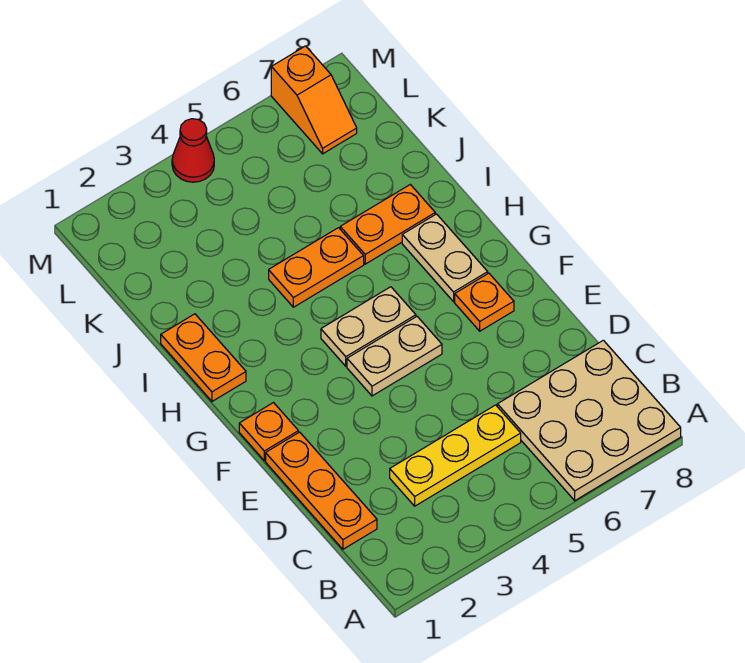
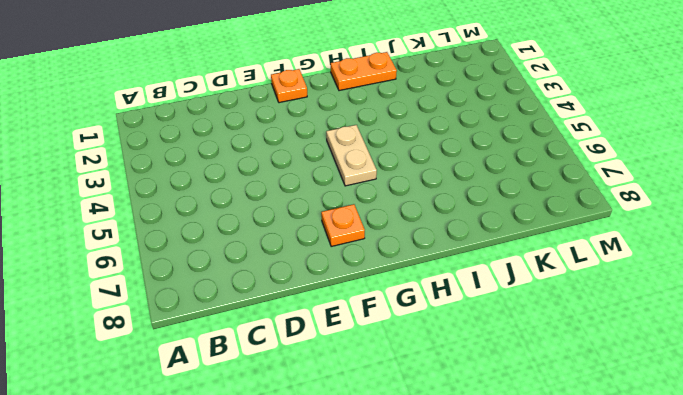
none -> tan plate A6:C8 level 1
none -> orange plate C1:E1 level 1
none -> yellow plate C3:C5 level 1

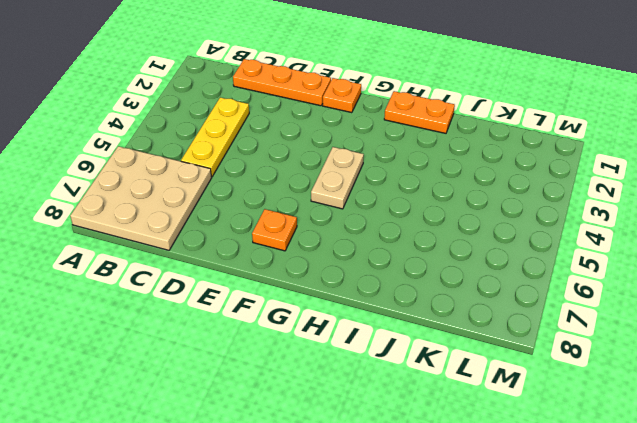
none -> tan plate F4:F5 level 1
none -> tan plate G7:H7 level 1
none -> orange plate I4:I5 level 1

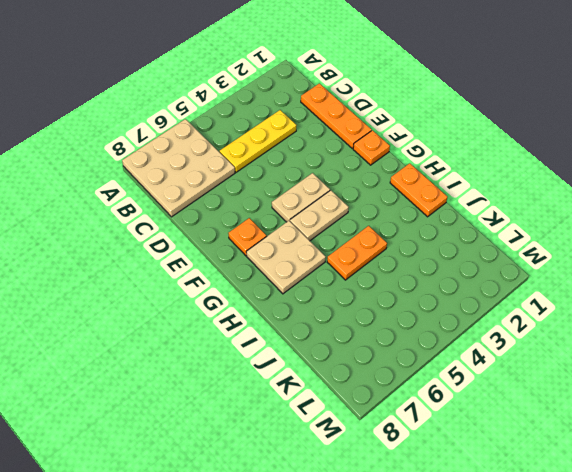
tan plate G6:H7 level 1 -> tan plate G7:H7 level 1
none -> orange plate I6:I7 level 1
none -> orange slope L7:M7 level 1 top M
none -> red cone M4 level 1

